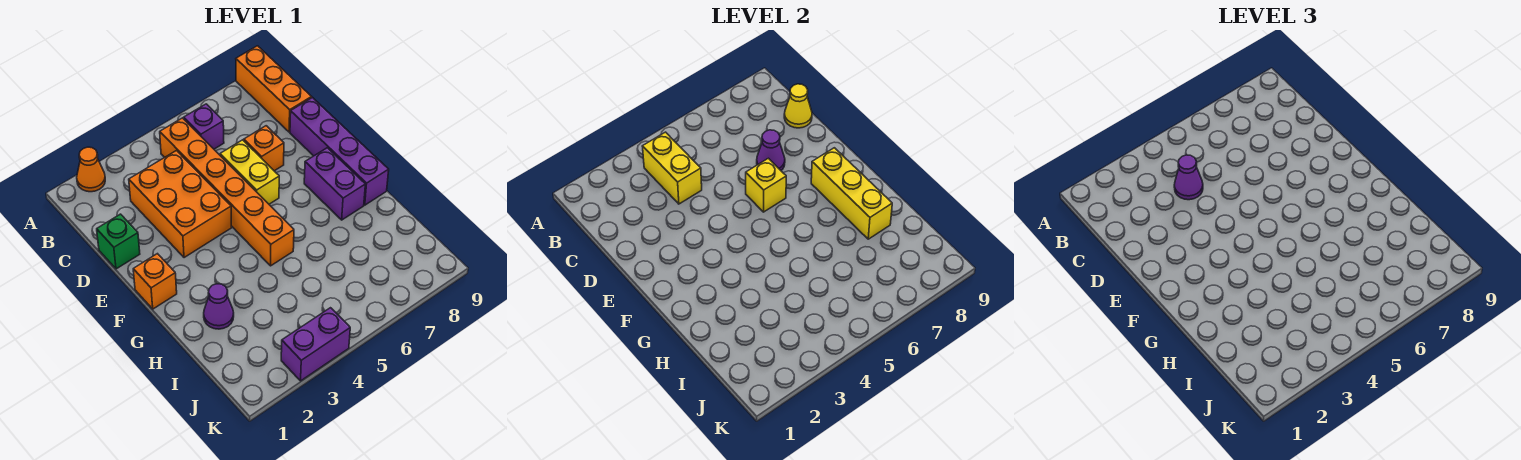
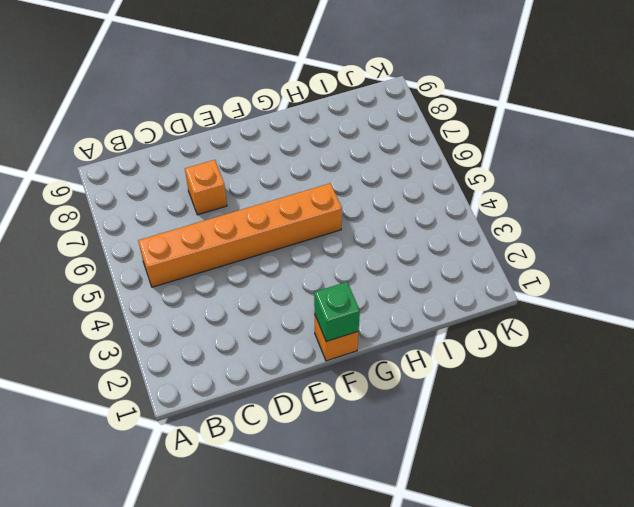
green brick F1 level 2 -> green brick D1 level 1
none -> orange cone A2 level 1
none -> orange brick A9:C9 level 1
none -> purple brick B6 level 1

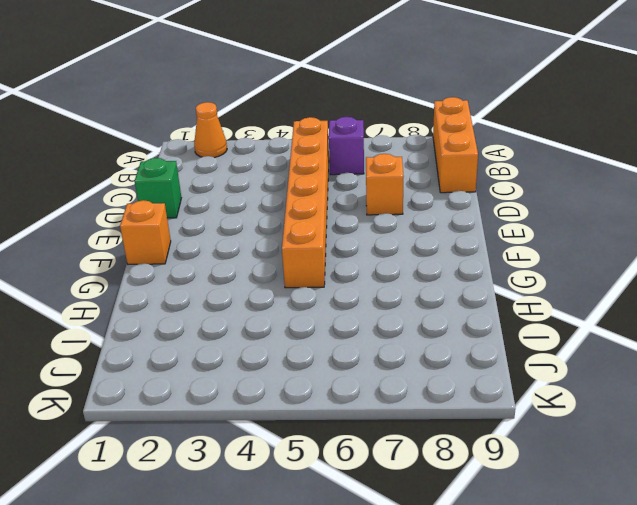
none -> orange brick C3:E4 level 1
none -> yellow brick D6:E6 level 1
none -> purple brick D9:G9 level 1

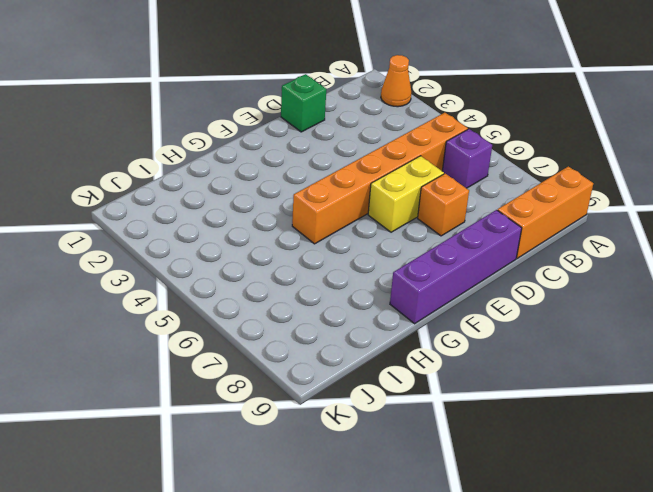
none -> orange brick C3:E4 level 1
none -> orange brick F1 level 1
none -> purple brick F8:G8 level 1

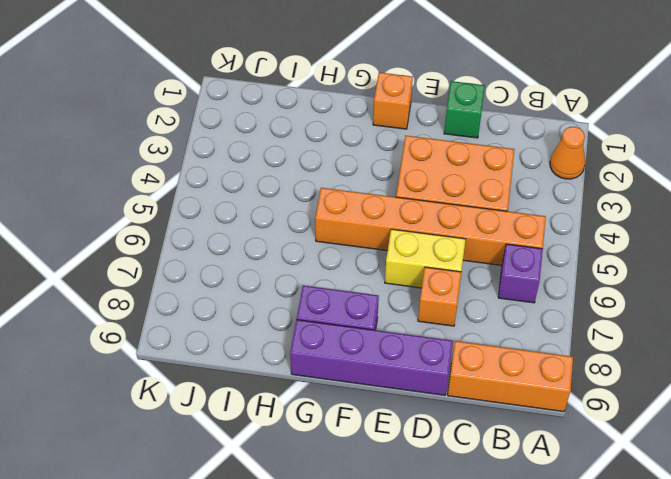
none -> purple cone H2 level 1
none -> purple brick K3:K4 level 1
none -> yellow brick B4:C4 level 2

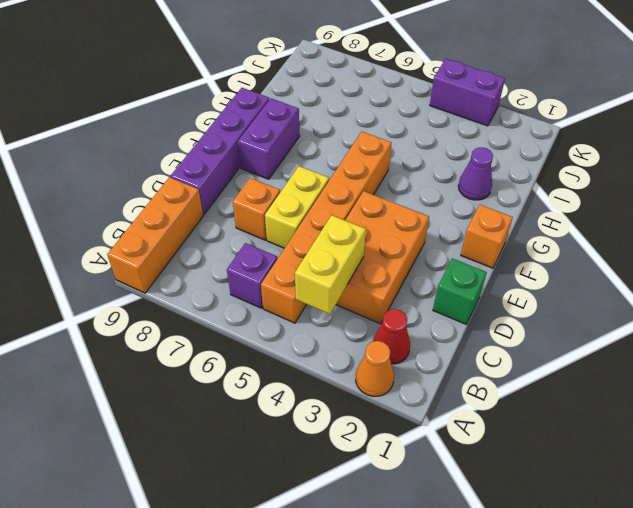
red cone B2 level 1 -> none
none -> yellow cone C9 level 2
none -> purple cone D7 level 2
none -> yellow brick E6 level 2

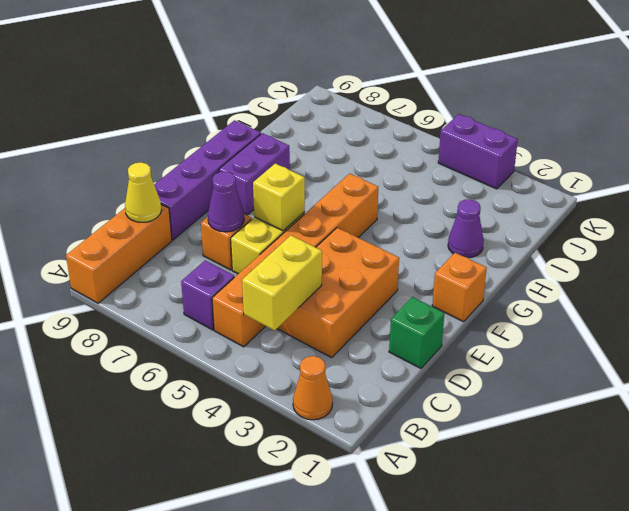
none -> yellow brick F8:H8 level 2
none -> purple cone C4 level 3

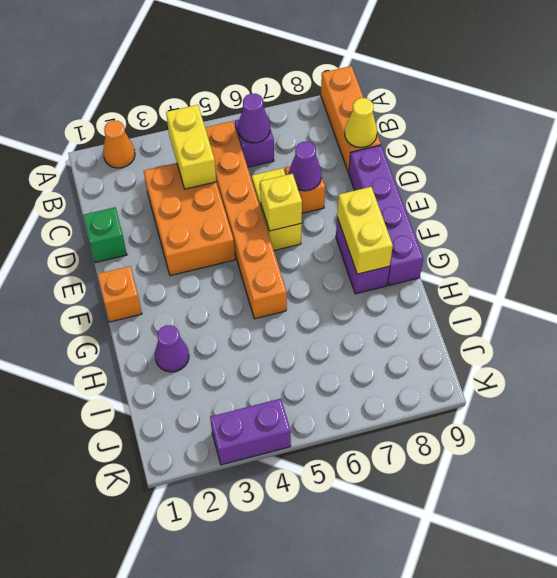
purple cone B6 level 2 -> purple cone C4 level 3
yellow brick F8:G8 level 2 -> yellow brick F8:H8 level 2

